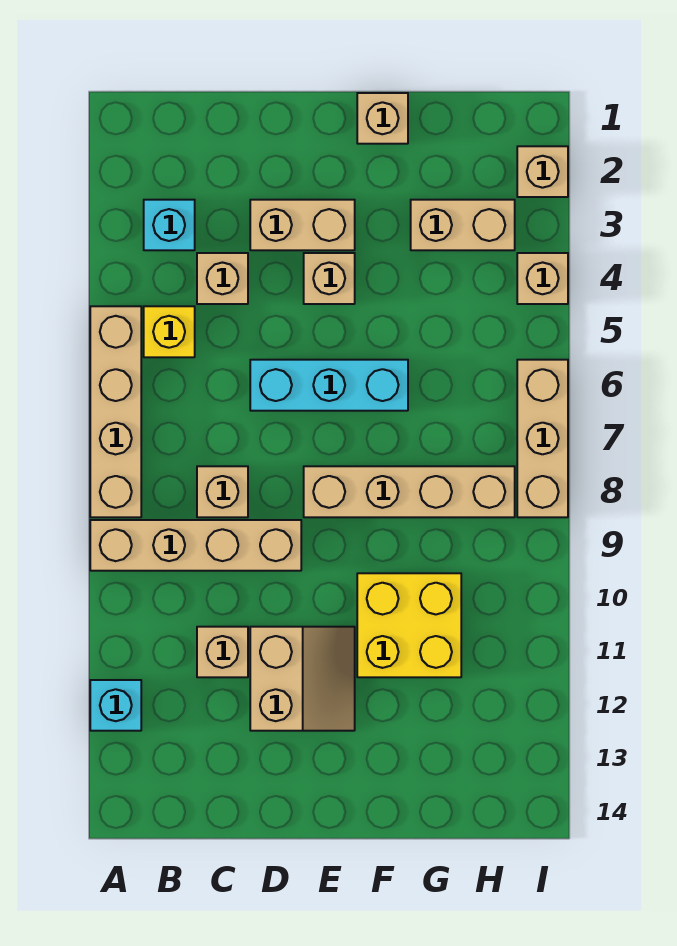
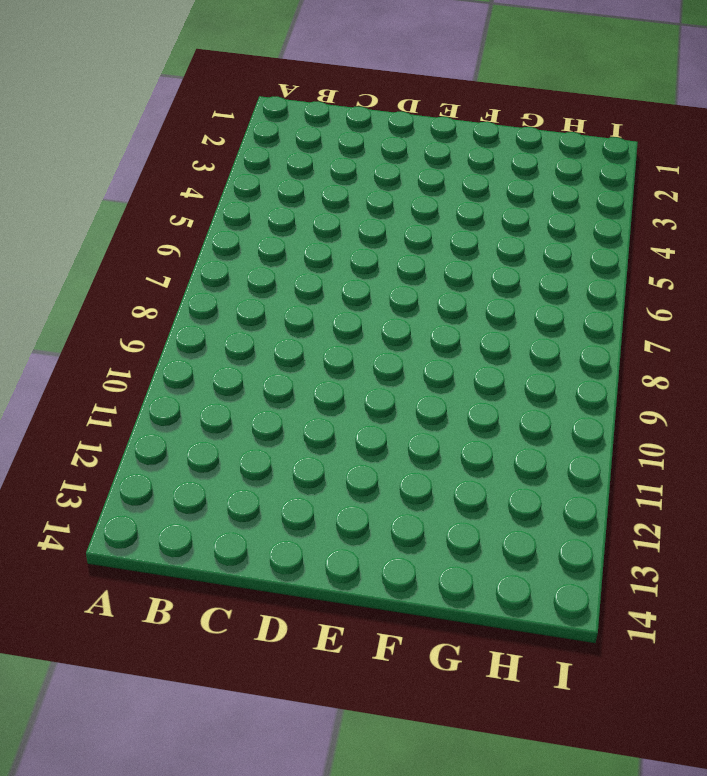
none -> tan brick A5:A8 level 1
none -> tan brick A9:D9 level 1
none -> cyan brick A12 level 1

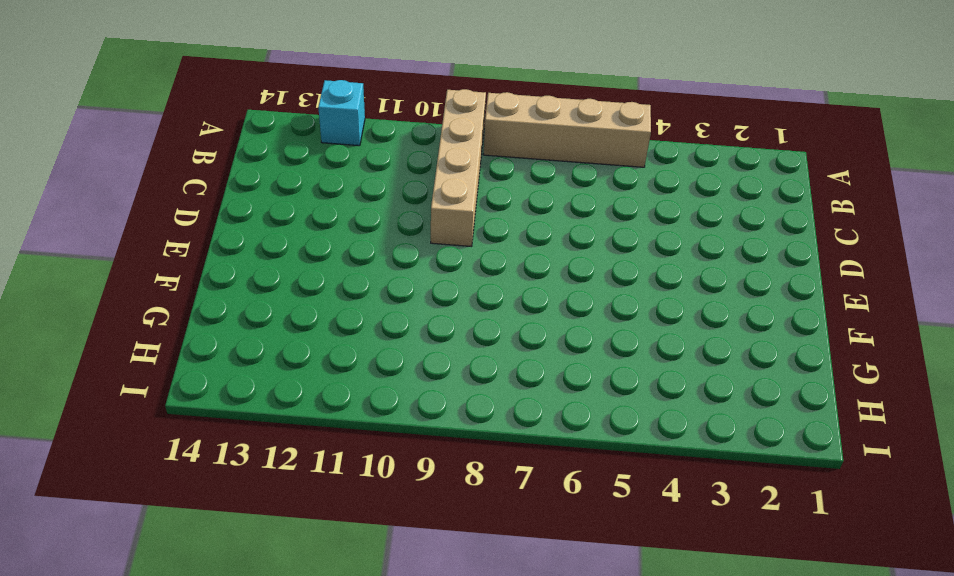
none -> cyan brick B3 level 1
none -> yellow brick B5 level 1
none -> tan brick C4 level 1

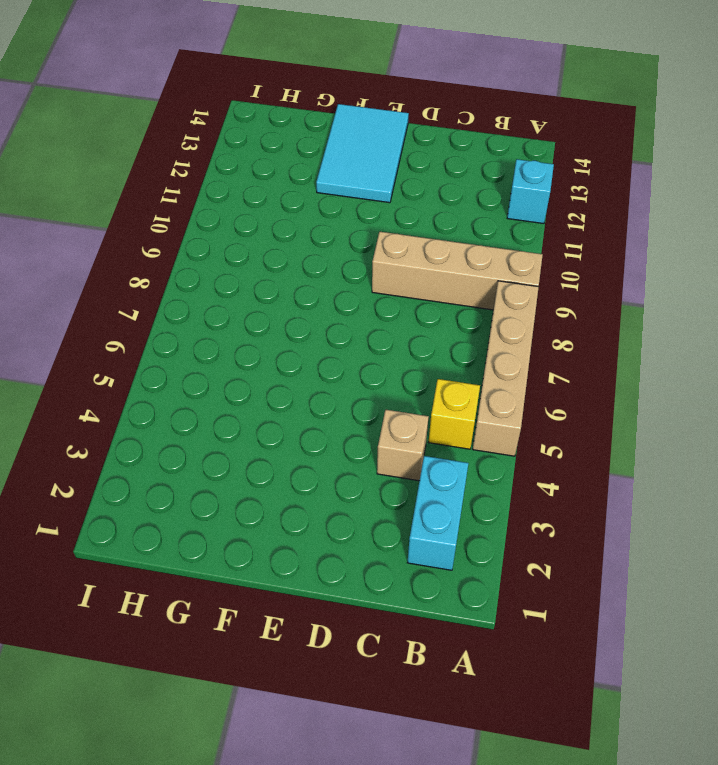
cyan brick B2:B3 level 1 -> cyan brick B3 level 1
cyan tile E12:F14 level 1 -> tan slope D11:E12 level 1 top D
none -> tan brick C8 level 1
none -> tan brick C11 level 1
none -> tan brick D3:E3 level 1

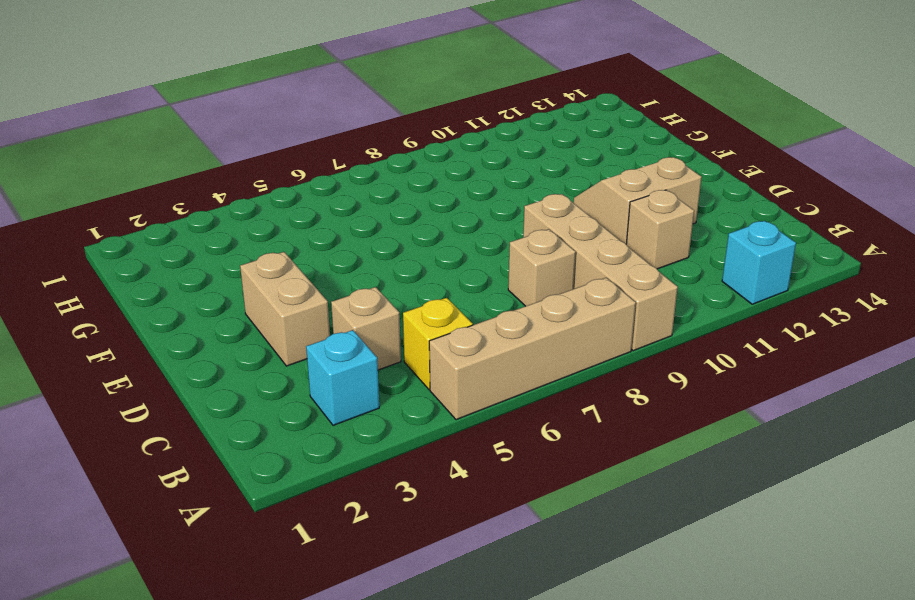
none -> cyan brick D6:F6 level 1
none -> tan brick E4 level 1
none -> tan brick E8:H8 level 1

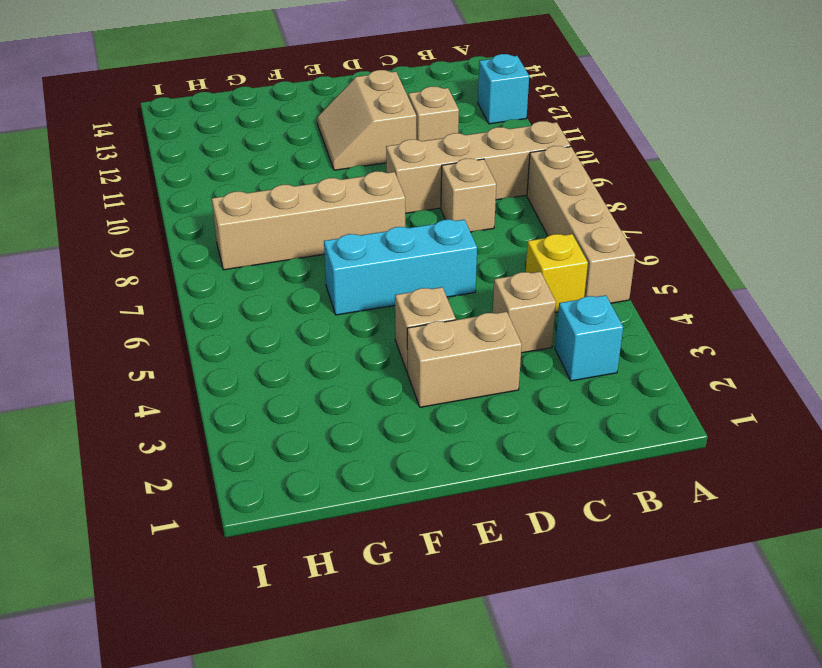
none -> tan brick F1 level 1
none -> yellow brick F10:G11 level 1
none -> tan brick G3:H3 level 1

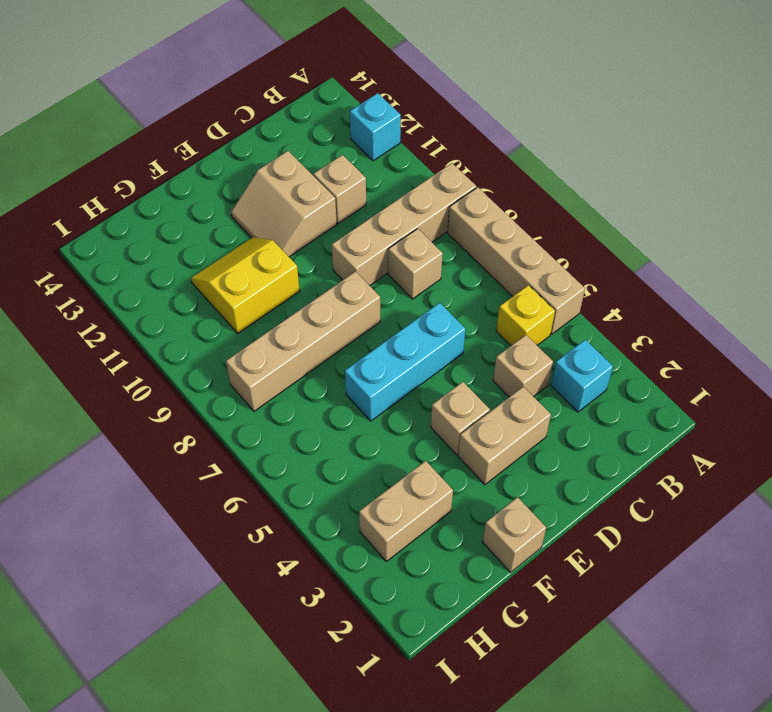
yellow slope F10:G11 level 1 top 10 -> yellow brick F10:G11 level 1
none -> tan brick I2 level 1
none -> tan brick I4 level 1
none -> tan brick I6:I8 level 1

